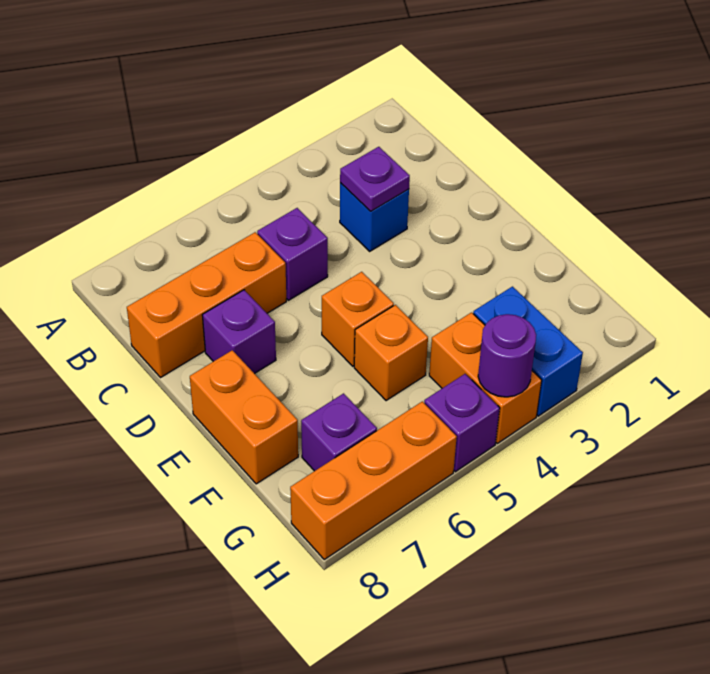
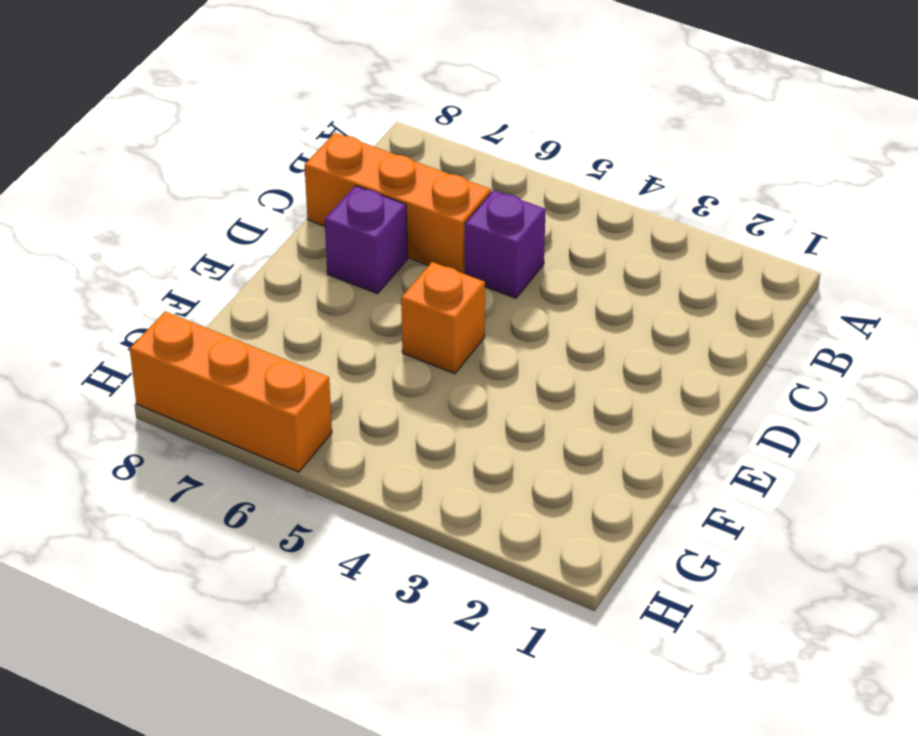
none -> blue brick C3 level 1
none -> orange brick E8:F8 level 1
none -> orange brick F5 level 1

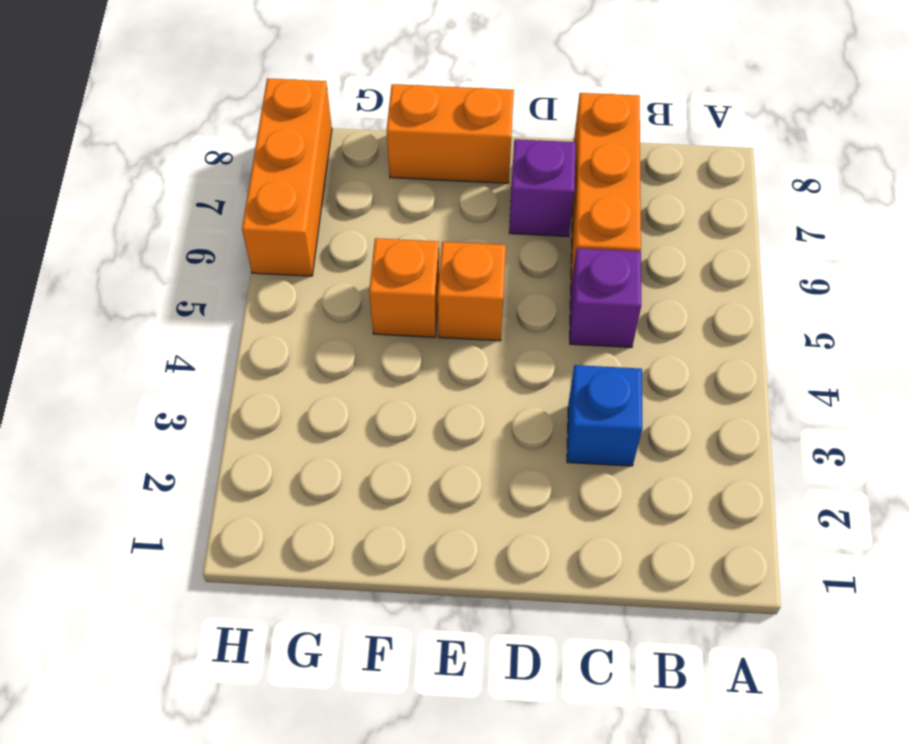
none -> blue brick G3:H3 level 1
none -> orange brick G4:H4 level 1
none -> purple brick G7 level 1

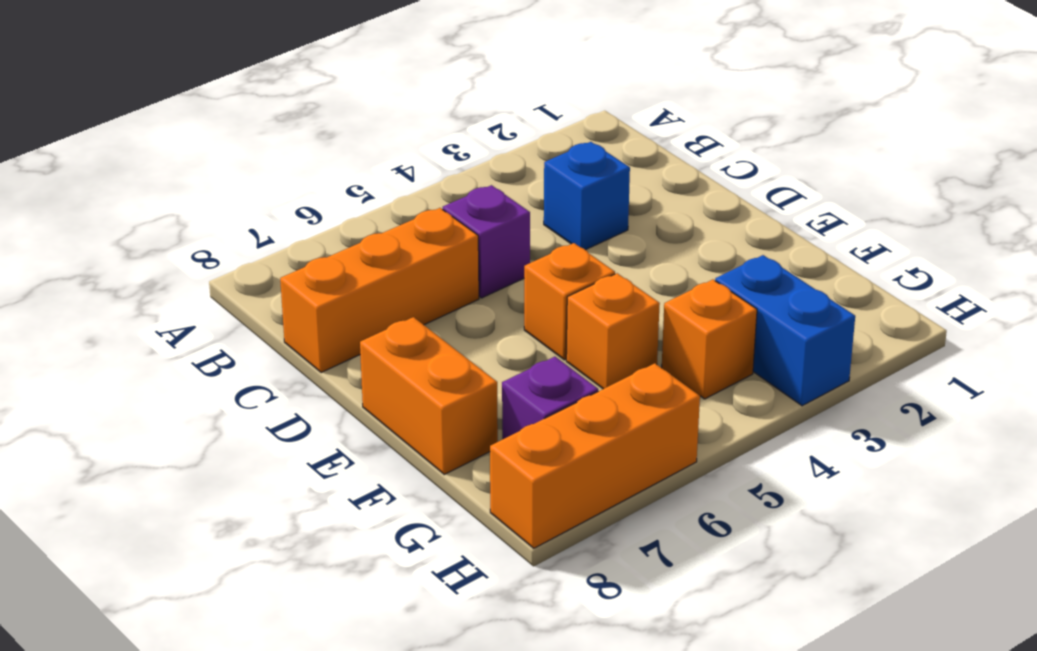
orange brick G4 level 1 -> orange brick G4:H4 level 1
none -> purple brick D7 level 1
none -> purple brick H5 level 1
none -> purple plate C3 level 2

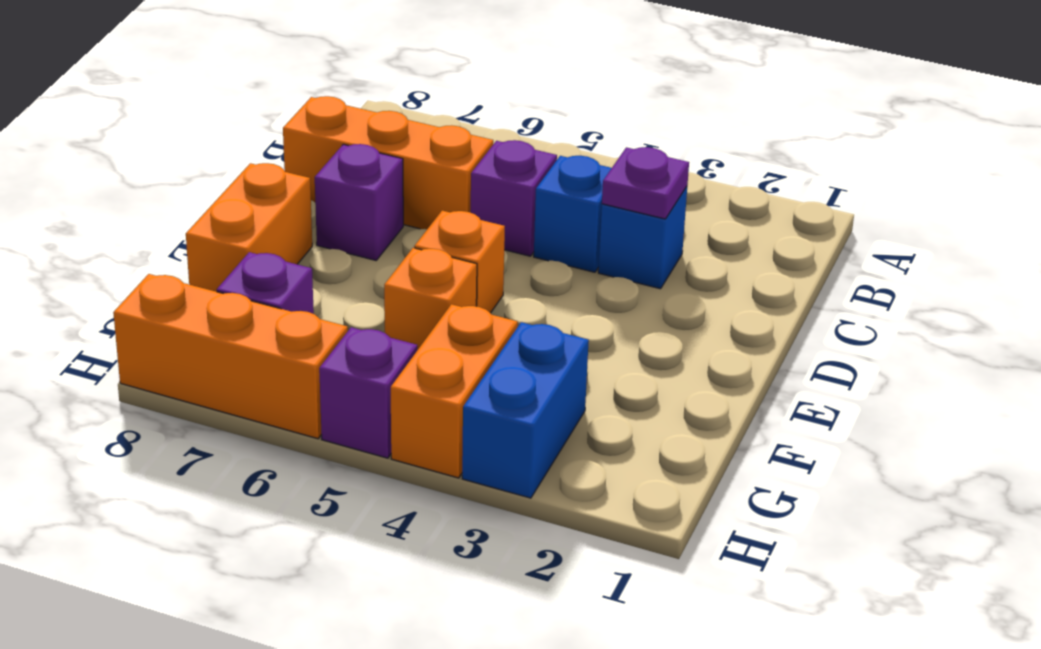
blue brick C4 level 1 -> none
none -> purple round brick H4 level 2

